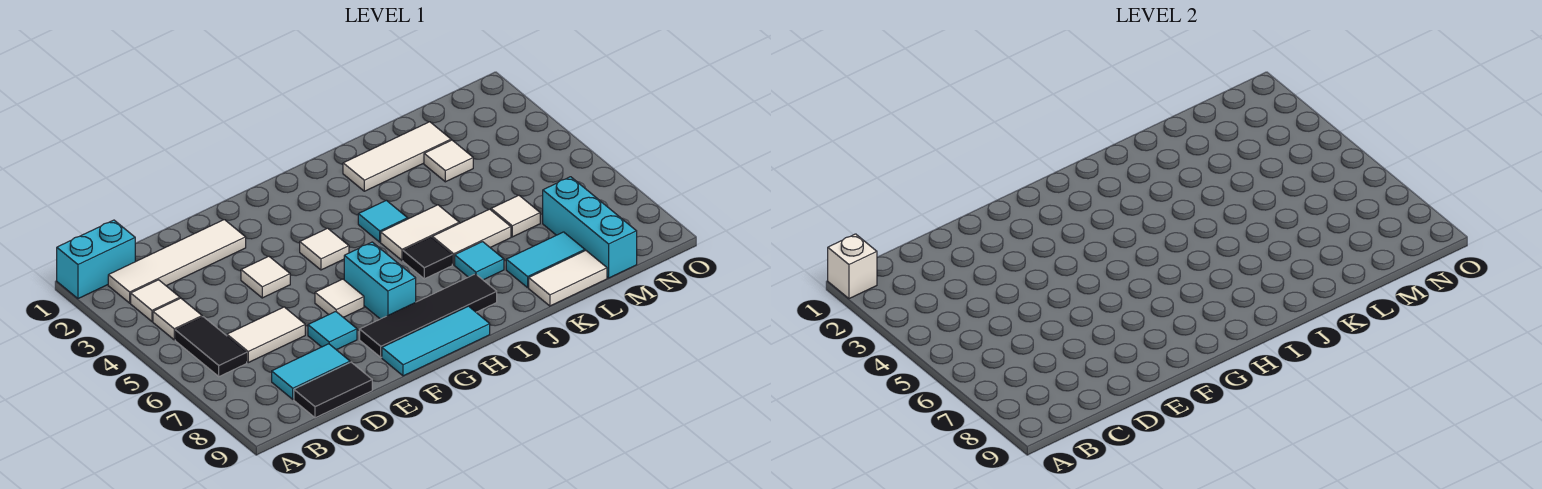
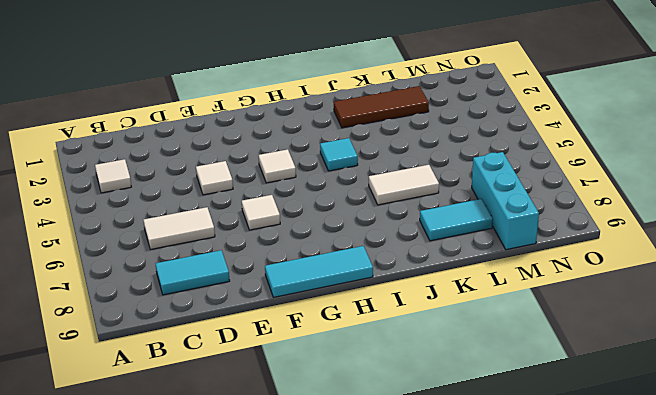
brown tile J2:L2 level 1 -> white tile J2:L2 level 1
none -> cyan brick A1:B1 level 1
none -> white tile B2:E2 level 1
none -> white tile B4 level 1

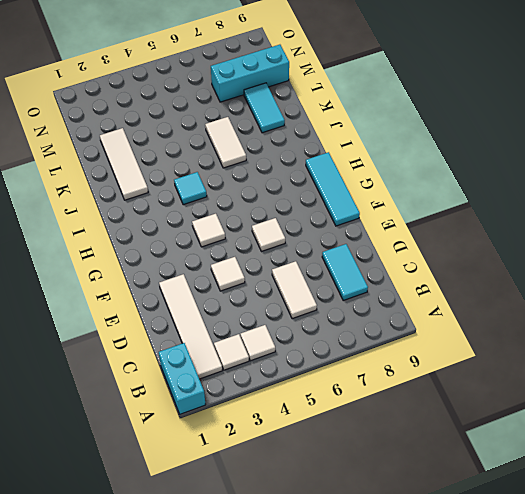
none -> black tile B5:B6 level 1
none -> black tile C9:D9 level 1
none -> cyan tile E7 level 1

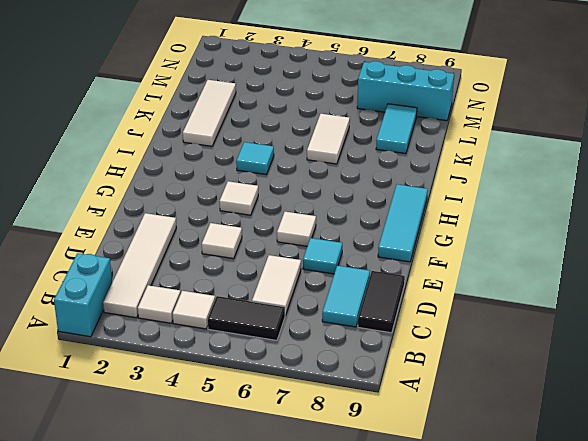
none -> black tile F8:I8 level 1
none -> cyan brick G6:G7 level 1
none -> white tile I5:J5 level 1

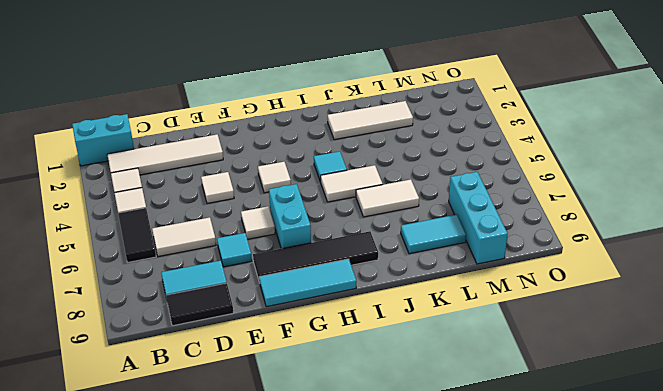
none -> black tile I6 level 1
none -> cyan tile J7 level 1
none -> white tile K9:L9 level 1

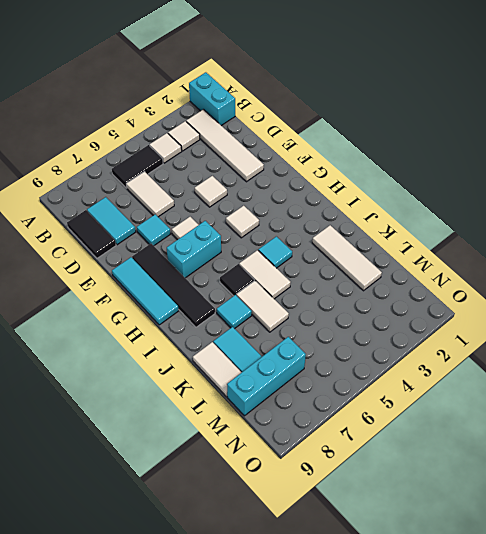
none -> white tile L3 level 1
none -> white tile L6 level 1
none -> white brick A1 level 2

